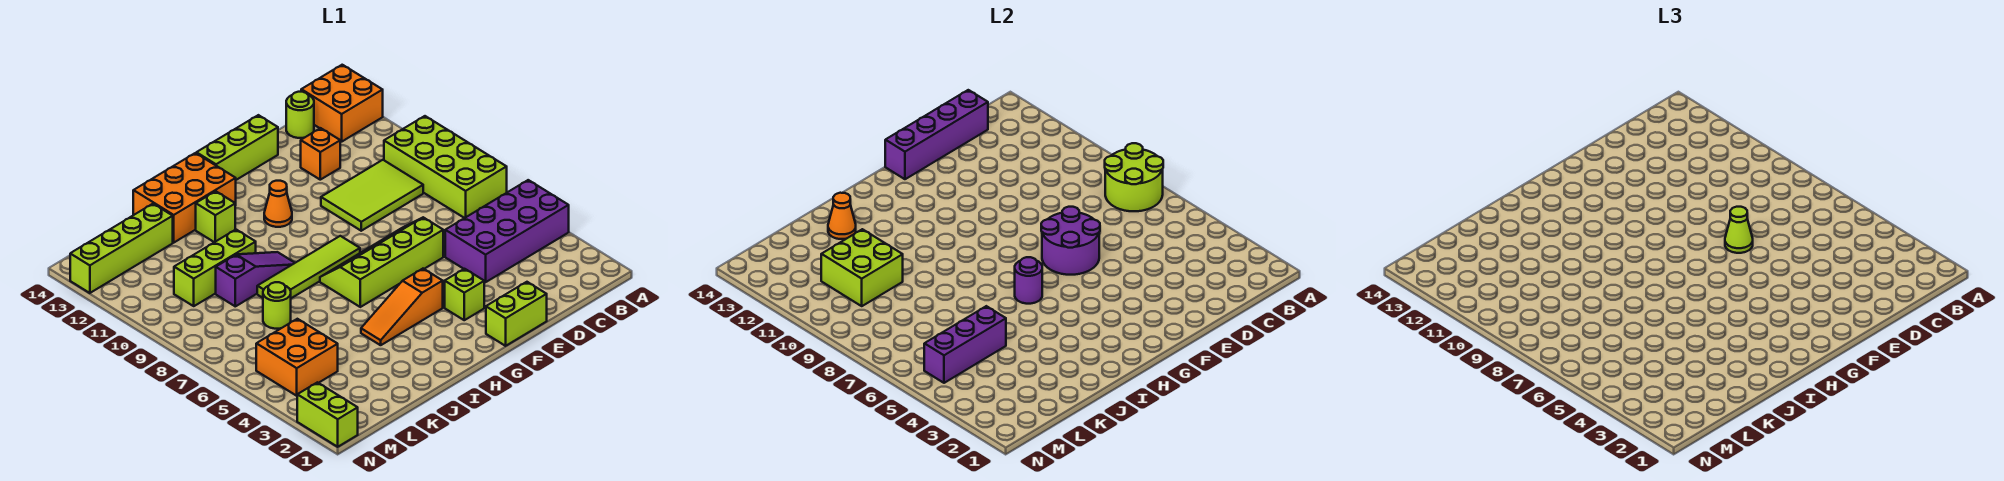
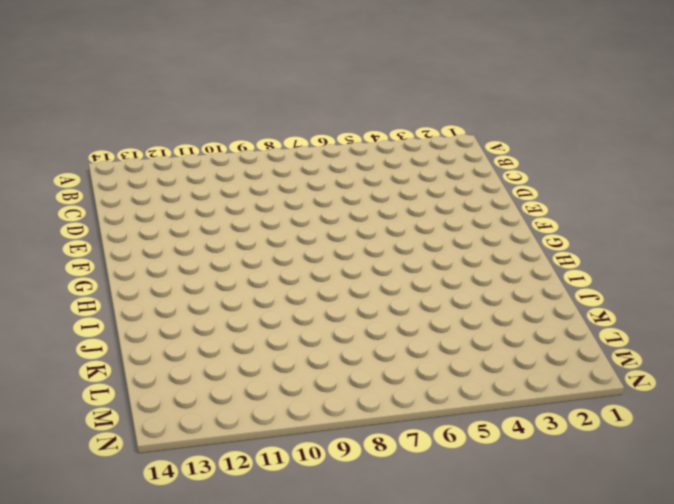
none -> purple brick A4:D5 level 1
none -> lime brick A7:B10 level 1
none -> orange brick A13:B14 level 1

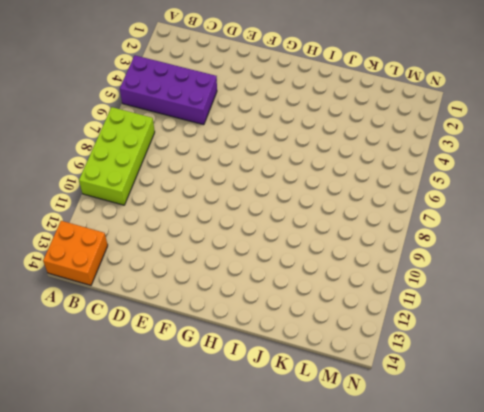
none -> lime tile C9:E10 level 1
none -> lime round brick C14 level 1
none -> orange brick D12 level 1

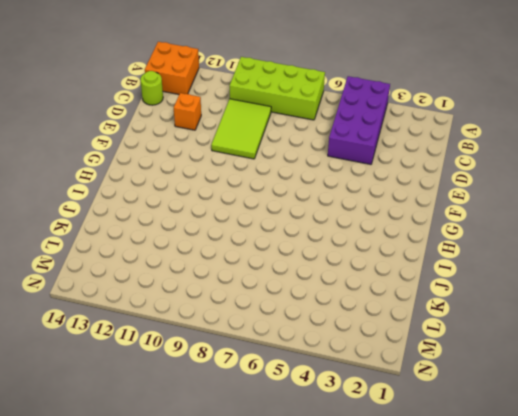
none -> lime brick E1:F1 level 1
none -> lime slope E6:H7 level 1 top 6
none -> lime brick E14:G14 level 1

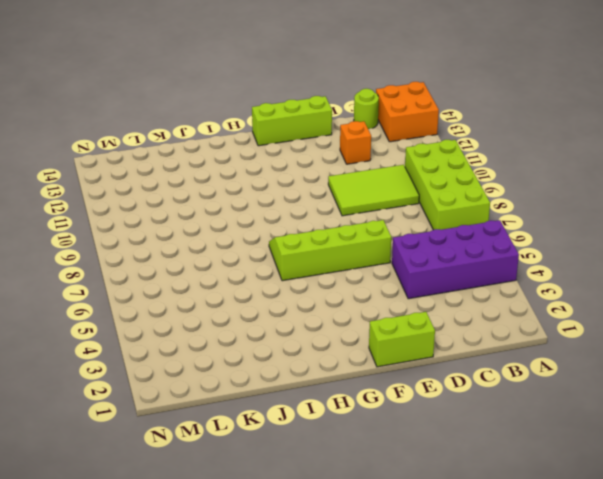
none -> lime brick F3 level 1
none -> orange slope G4:I4 level 1 top G
none -> lime tile G8:J8 level 1

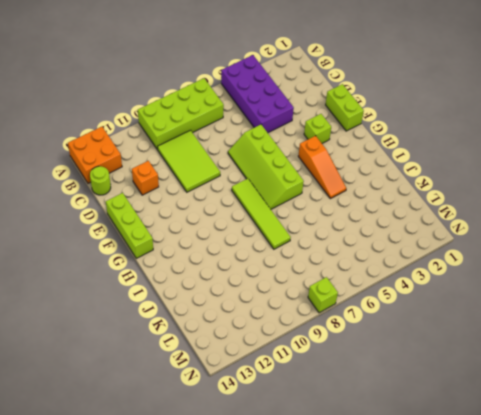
lime brick N8 level 1 -> lime brick I12 level 1
none -> orange cone G11 level 1
none -> orange brick H13:J14 level 1
none -> purple slope I9:K9 level 1 top K

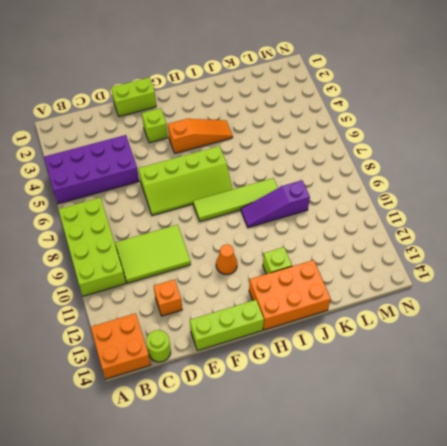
none -> lime brick J10:L10 level 1
none -> lime round brick K7 level 1
none -> lime brick K13:N13 level 1

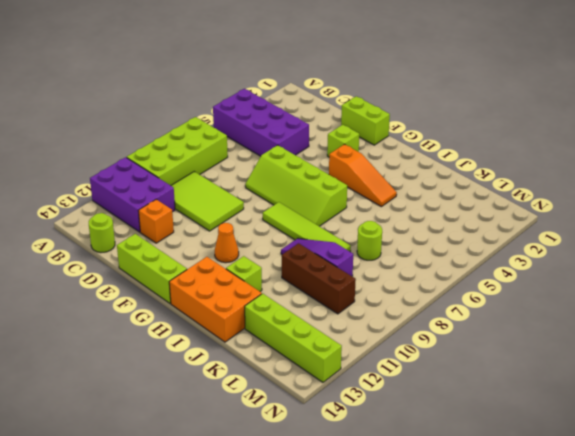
purple brick A11:C12 level 1 -> none
brown brick J10:L10 level 1 -> lime brick J10:L10 level 1
none -> orange brick A13:B14 level 1
none -> orange brick L4:M5 level 1
none -> lime brick N1:N2 level 1

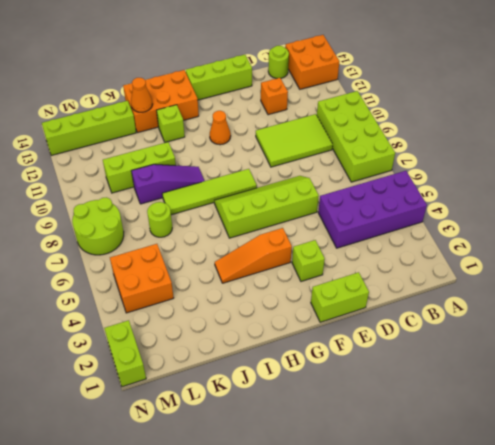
lime round brick M7:N8 level 1 -> lime round brick A7:B8 level 2
none -> purple brick C14:F14 level 2
none -> purple round brick E6:F7 level 2
none -> purple round brick H6 level 2

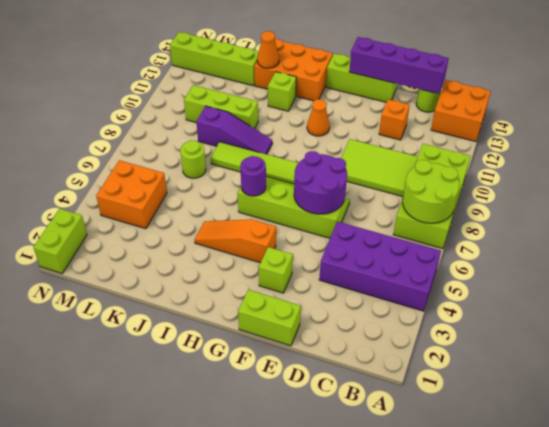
none -> purple brick K5:M5 level 2
none -> lime brick K10:L11 level 2
none -> lime cone E7 level 3

